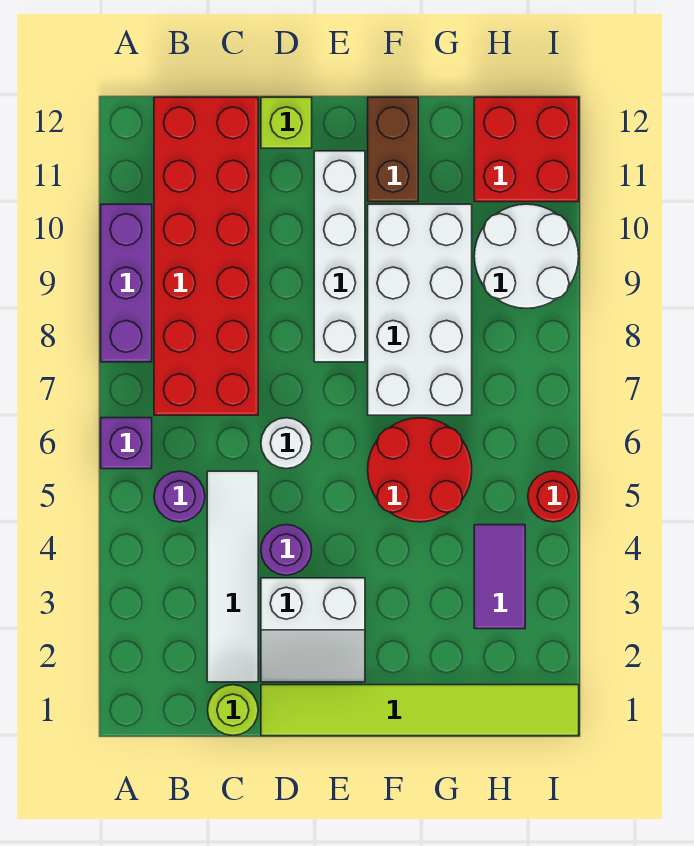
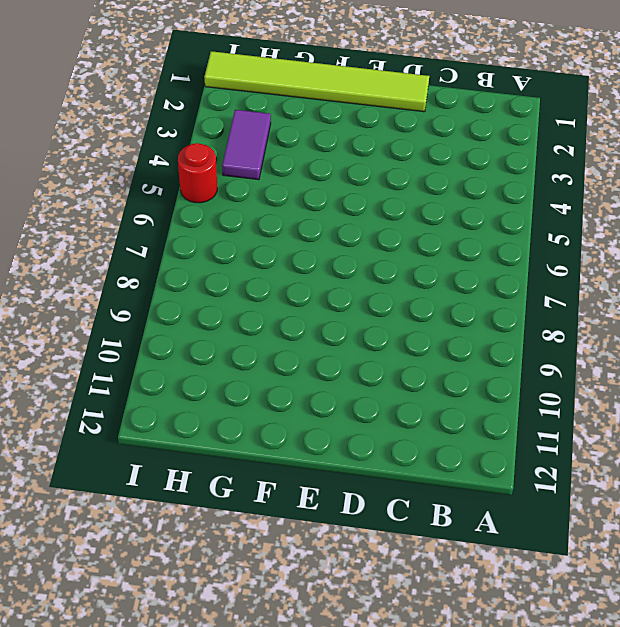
none -> purple brick A6 level 1
none -> purple brick A8:A10 level 1
none -> purple round brick B5 level 1

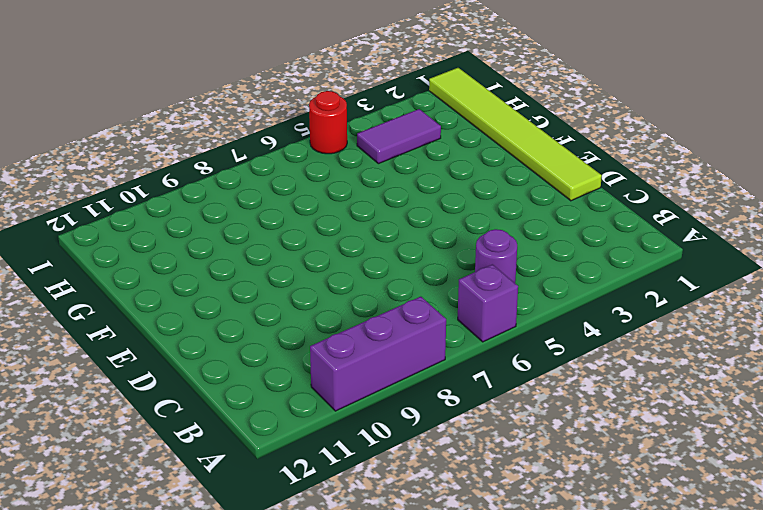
none -> red brick B7:C12 level 1
none -> lime round brick C1 level 1
none -> white tile C2:C5 level 1

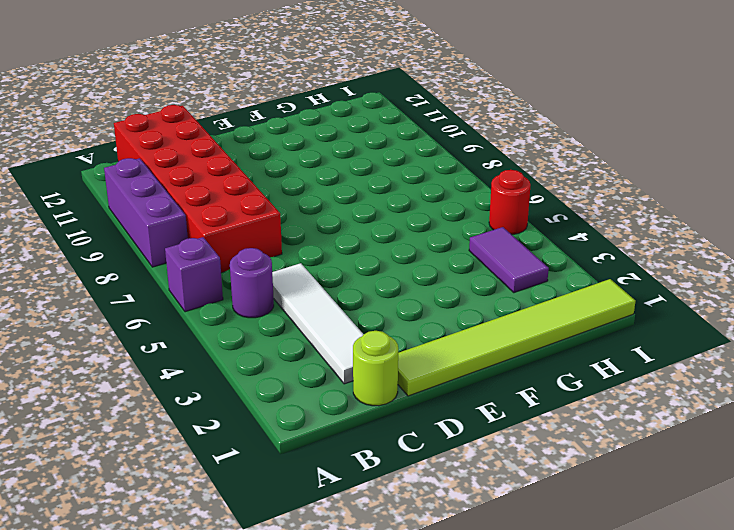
none -> white slope D2:E3 level 1 top 3
none -> purple round brick D4 level 1
none -> white round brick D6 level 1

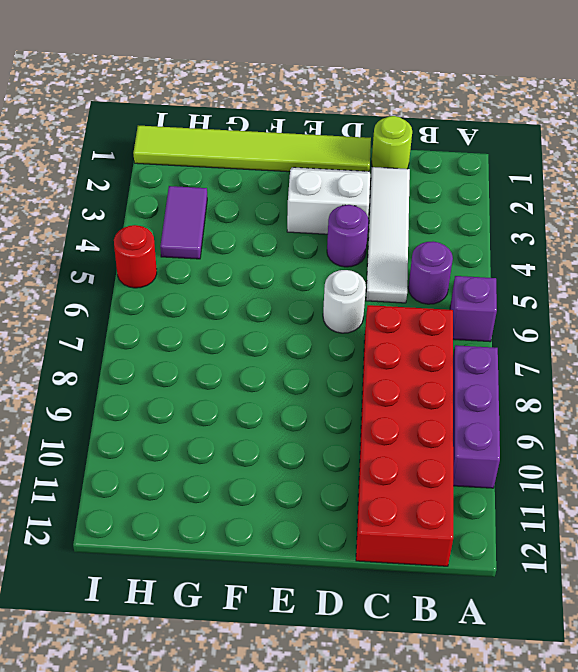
none -> lime brick D12 level 1
none -> white brick E8:E11 level 1
none -> red round brick F5:G6 level 1

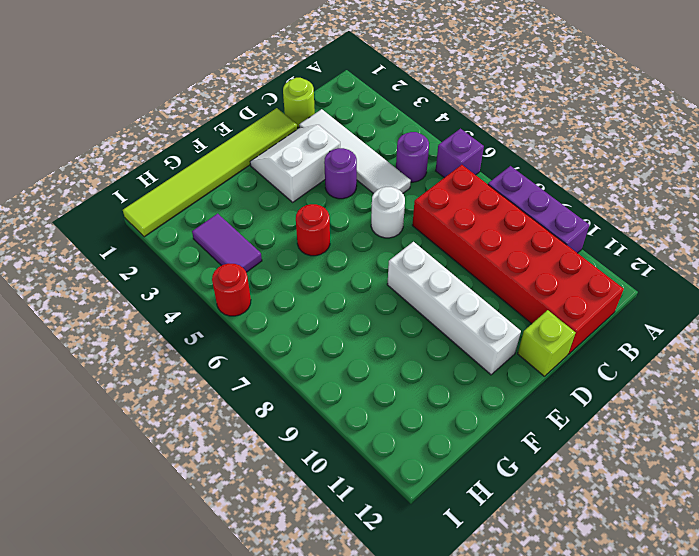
red round brick F5 level 1 -> red round brick F5:G6 level 1
none -> white brick F7:G10 level 1
none -> brown brick F11:F12 level 1
none -> white round brick H9:I10 level 1

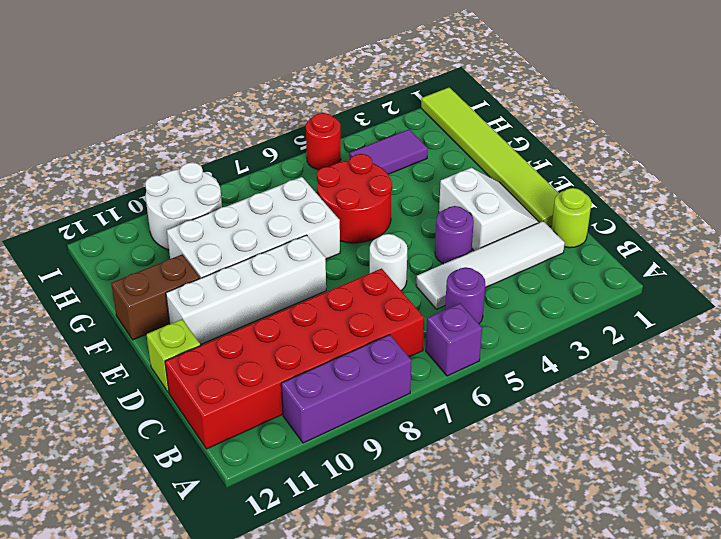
none -> red brick H11:I12 level 1

